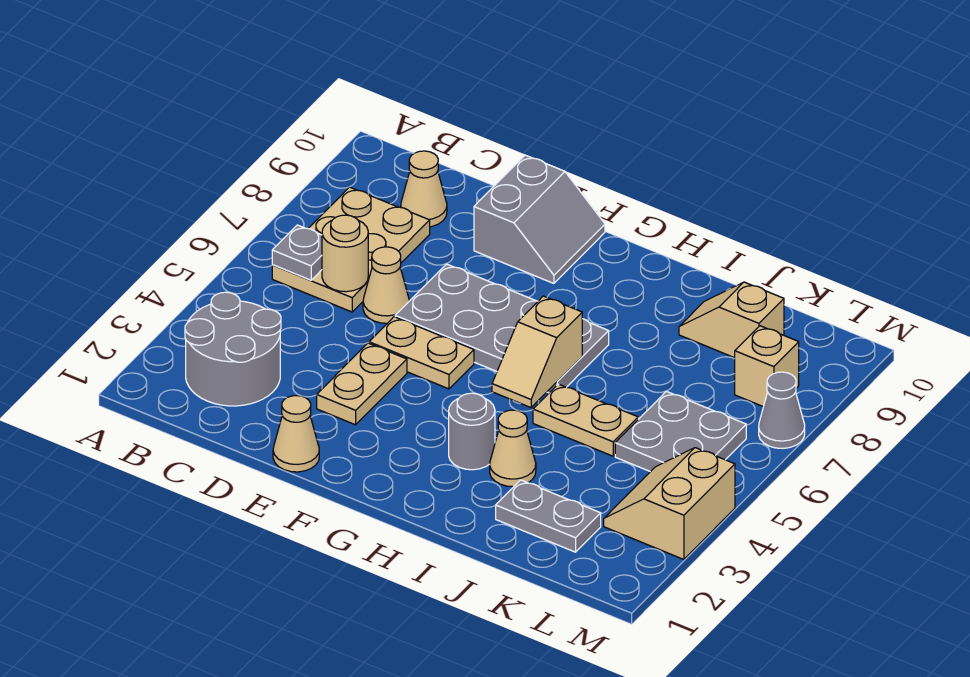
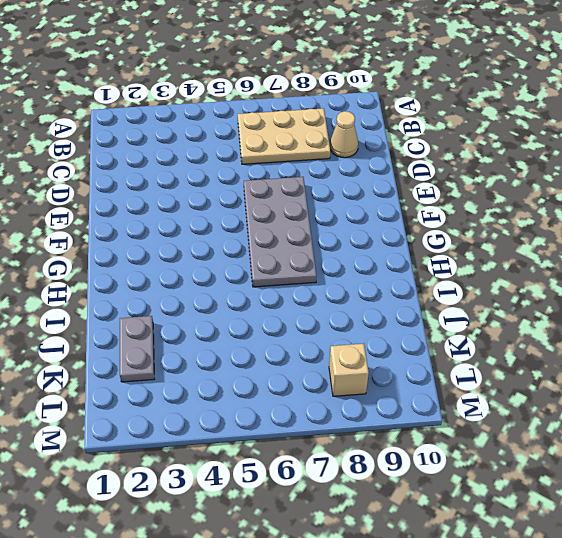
none -> grey round brick B2:C3 level 1
none -> tan cone D6 level 1
none -> tan cone E1 level 1

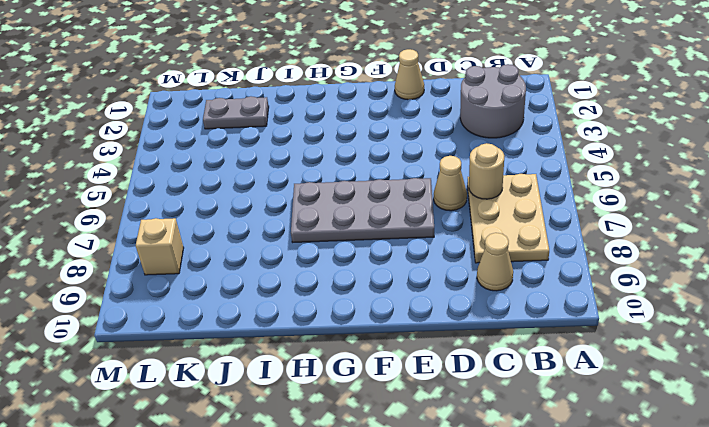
none -> tan plate E3:E4 level 1
none -> tan plate E5:F5 level 1
none -> grey slope E9:F10 level 1 top E

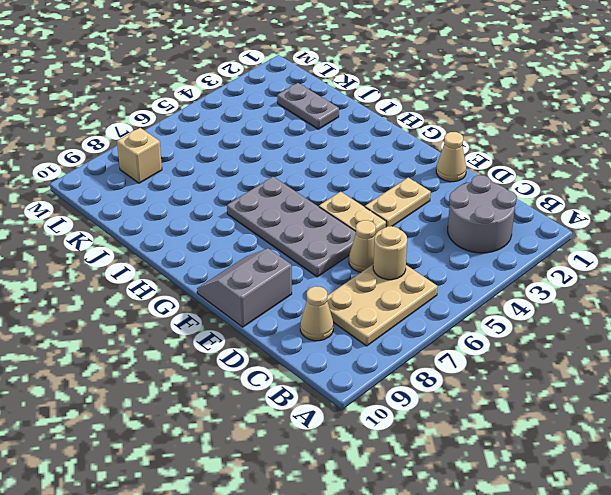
none -> grey round brick H3 level 1
none -> tan cone I3 level 1
none -> tan plate I5:J5 level 1

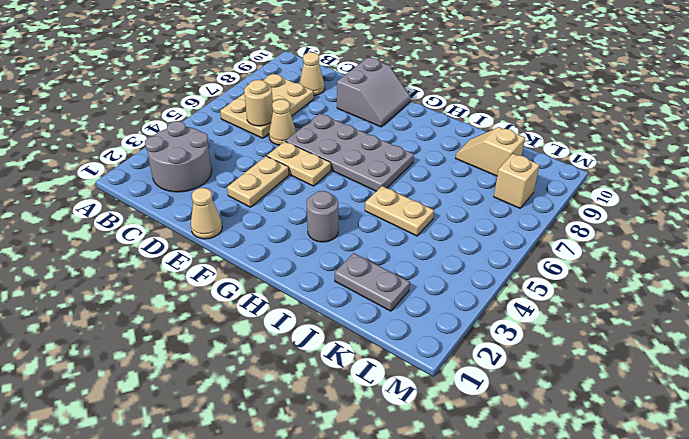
none -> tan cone I3 level 1
none -> grey plate K5:L6 level 1
none -> tan slope L3:M4 level 1 top M

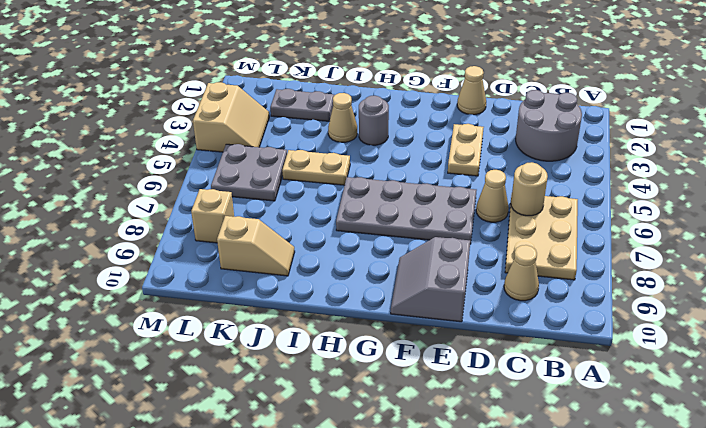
none -> tan plate E5:F5 level 1
none -> grey cone M7 level 1
none -> grey plate B6 level 2

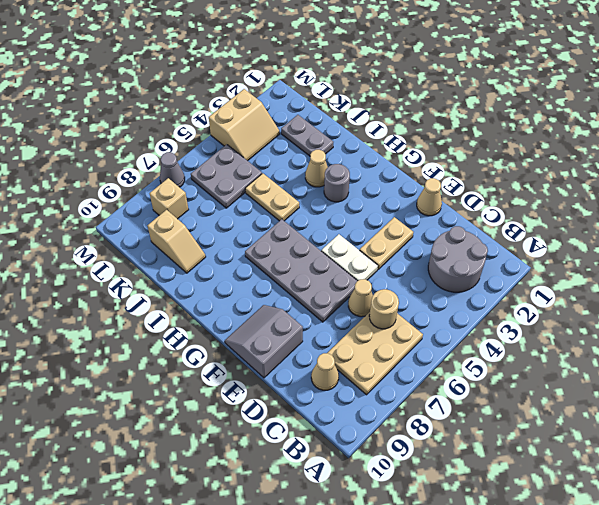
white plate E5:F5 level 1 -> tan plate E5:F5 level 1
none -> grey plate B6 level 2
none -> tan slope H5:H6 level 2 top 6

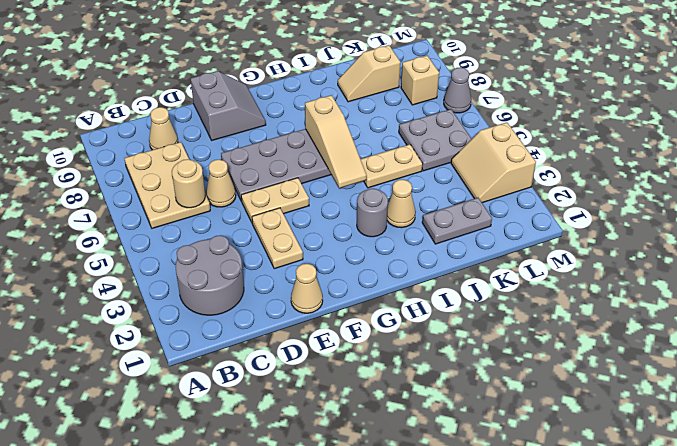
tan slope H5:H7 level 2 top 7 -> tan slope H5:H6 level 2 top 6
none -> grey plate B6 level 2

